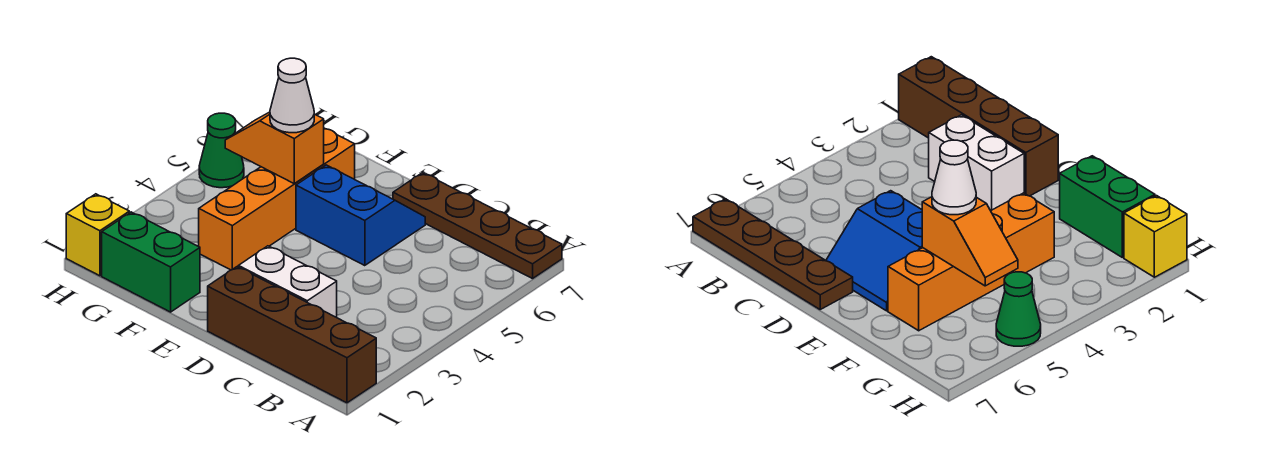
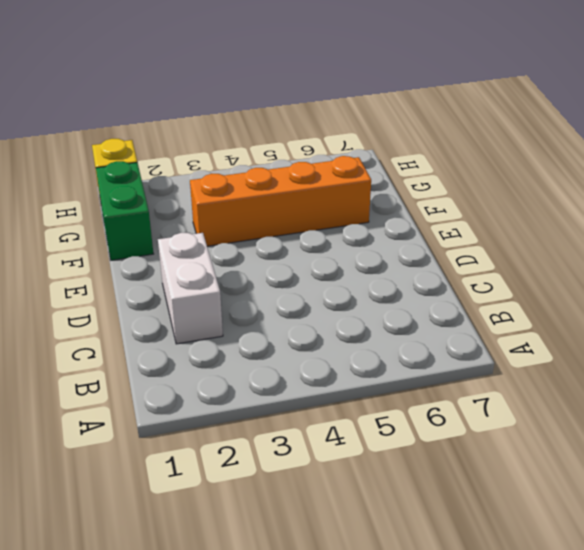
none -> brown brick A1:D1 level 1
none -> brown plate A7:D7 level 1

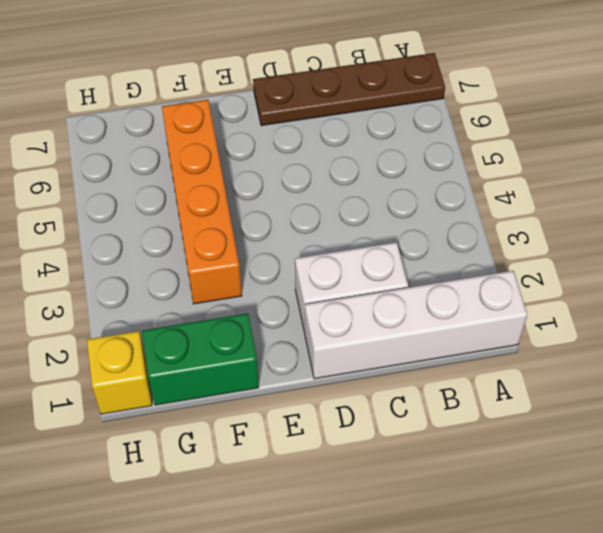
white brick A1:D1 level 1 -> brown brick A1:D1 level 1
none -> blue slope D5:E6 level 1 top 5
none -> green cone H5 level 1

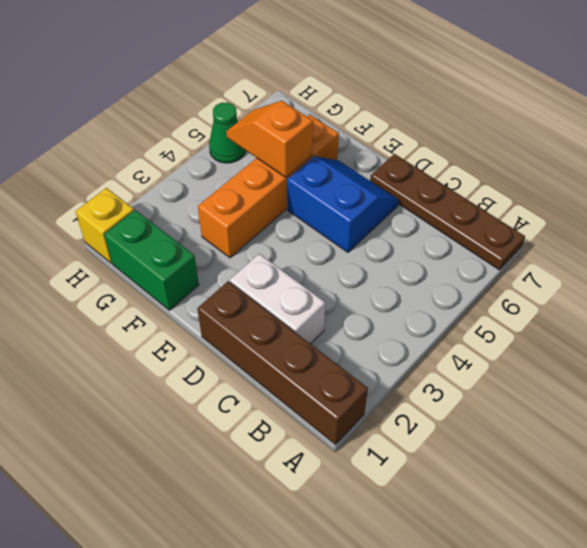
none -> white cone F5 level 3

